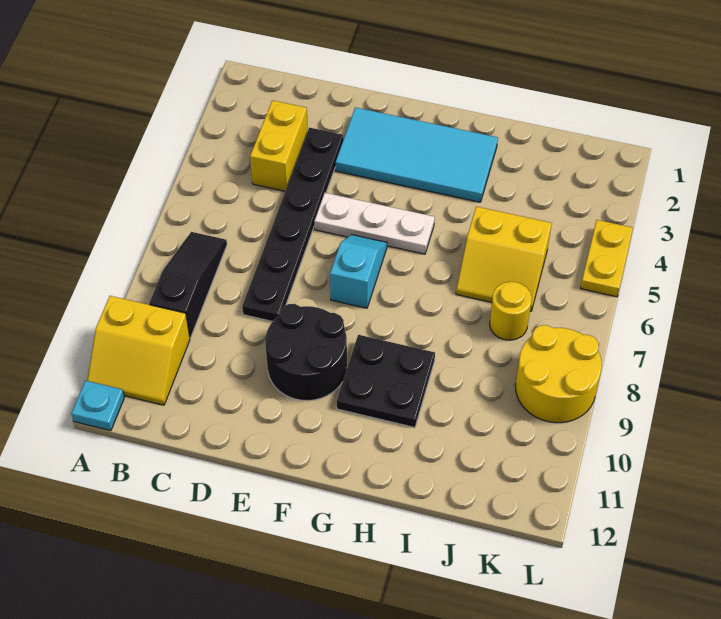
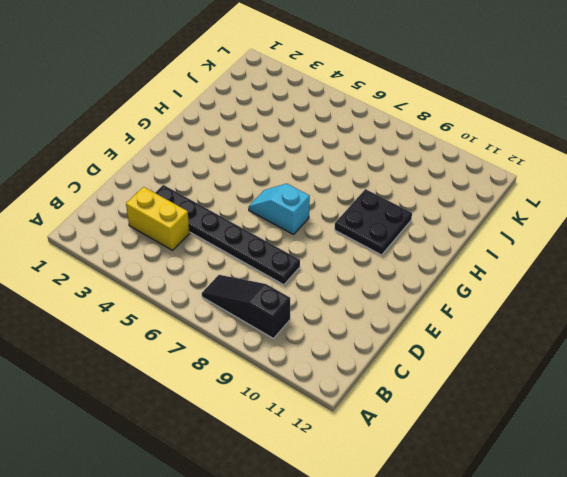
none -> yellow slope A10:B11 level 1 top 10
none -> cyan plate A12 level 1
none -> cyan tile E2:H3 level 1

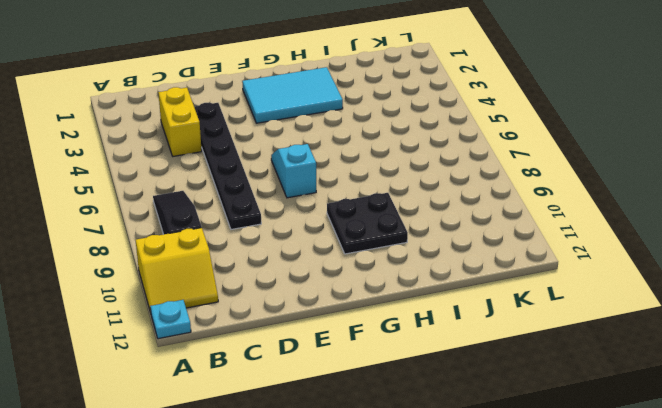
cyan tile F2:H3 level 1 -> cyan tile E2:H3 level 1
none -> white plate E5:G5 level 1
none -> black round brick E9:F10 level 1
none -> yellow slope I5:J6 level 1 top 5

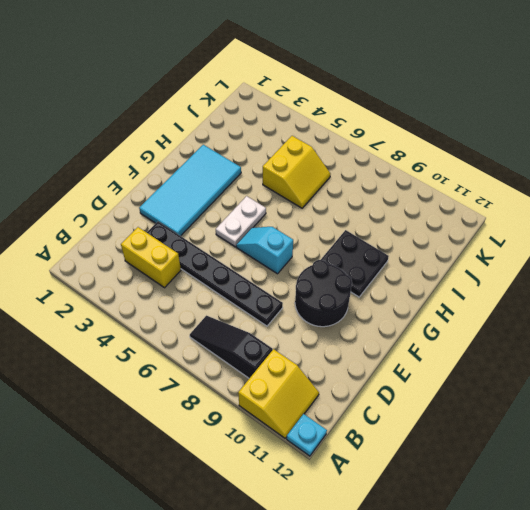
white plate F5:G5 level 1 -> white plate E5:G5 level 1
none -> yellow round brick J7 level 1
none -> yellow round brick K8:L9 level 1
none -> yellow plate L4:L5 level 1

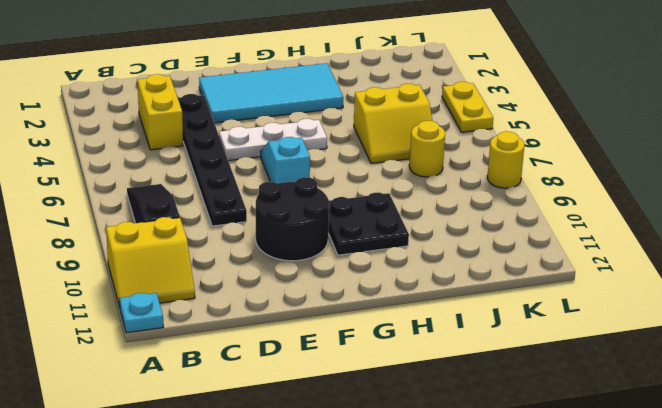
yellow round brick L8 level 1 -> yellow round brick K8:L9 level 1

